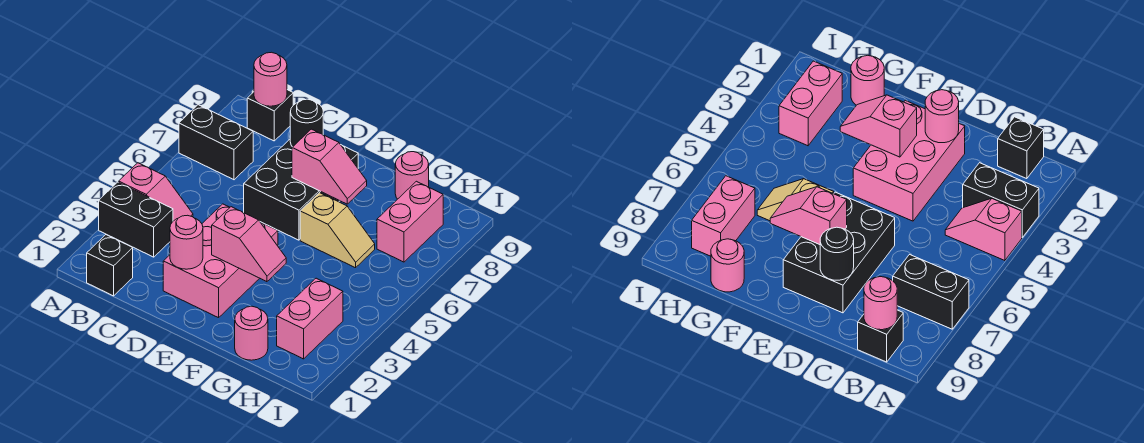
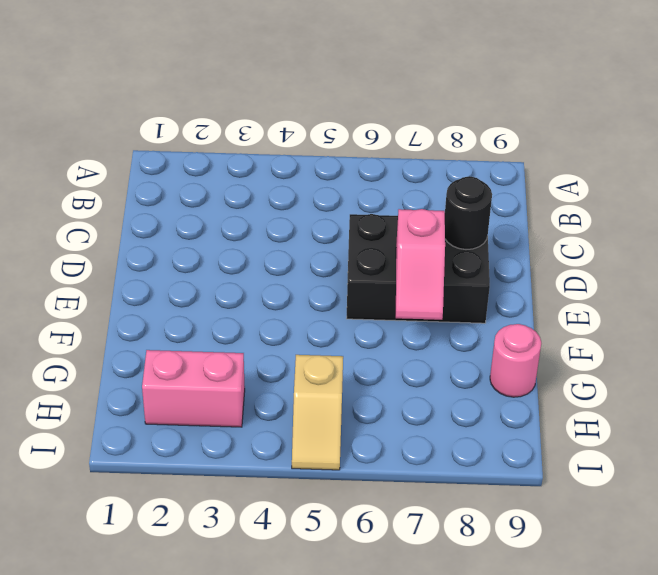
tan slope H5:I5 level 1 top H -> tan slope F6:G6 level 1 top F
none -> black brick A3:B3 level 1
none -> pink slope A4:B4 level 1 top A
none -> black brick A7:B7 level 1

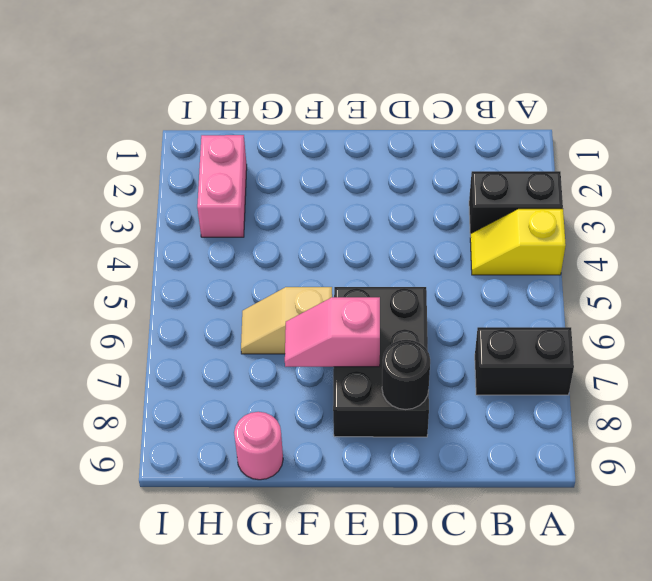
yellow slope A4:B4 level 1 top A -> pink slope A4:B4 level 1 top A
none -> black brick B1 level 1
none -> black brick B9 level 1
none -> pink brick D2:E4 level 1

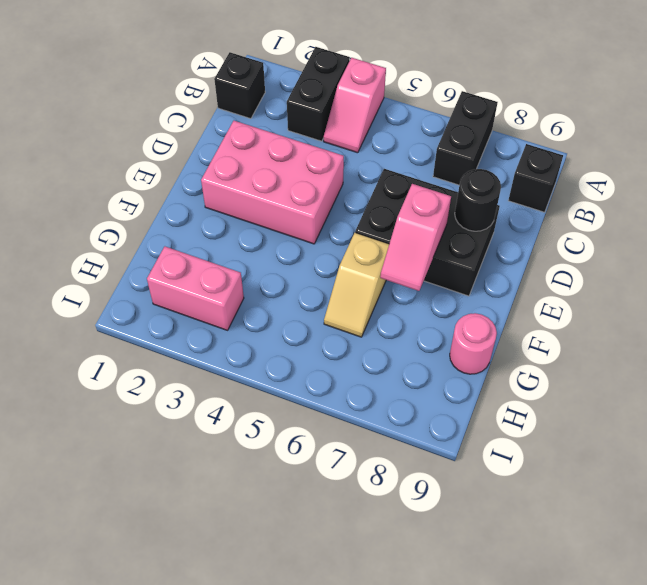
none -> pink round brick G1 level 1
none -> pink brick H7:H8 level 1
none -> pink round brick B9 level 2

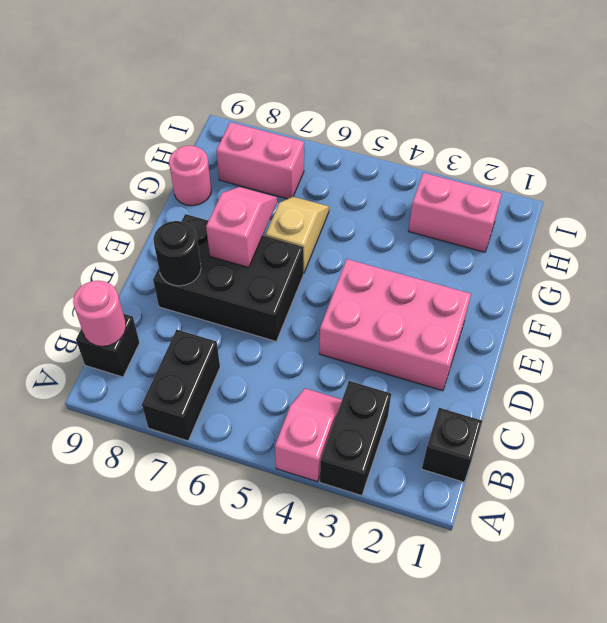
none -> pink round brick G1 level 1
none -> pink round brick D2 level 2
none -> pink slope E3:F3 level 2 top E

